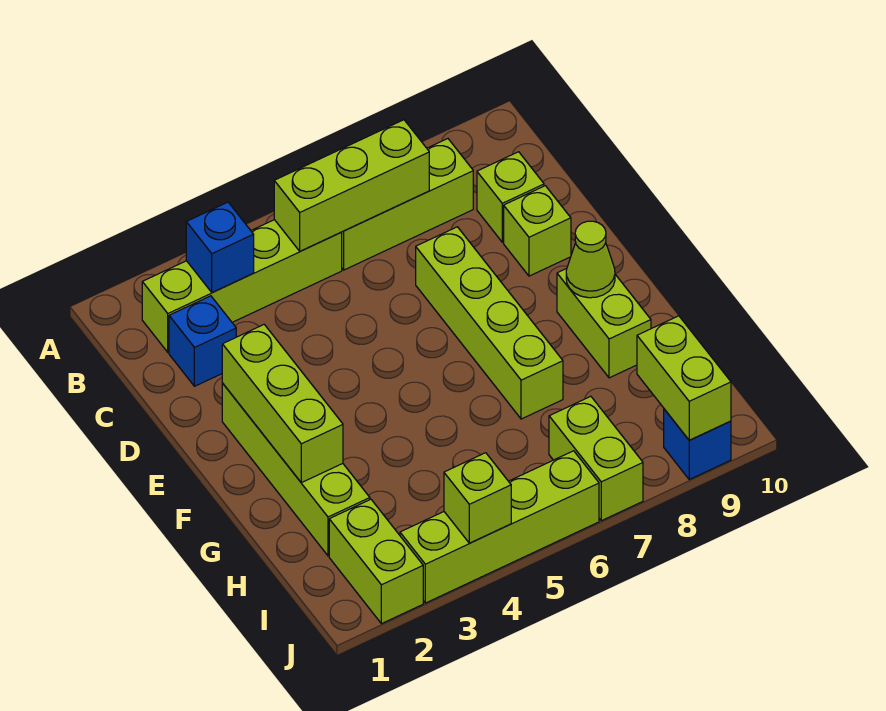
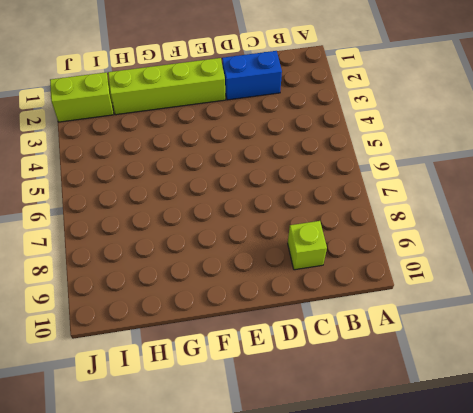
blue brick C2:D2 level 1 -> blue brick C2 level 1
none -> lime brick B2:B5 level 1
none -> lime brick B6:B8 level 1
none -> lime brick D7:G7 level 1

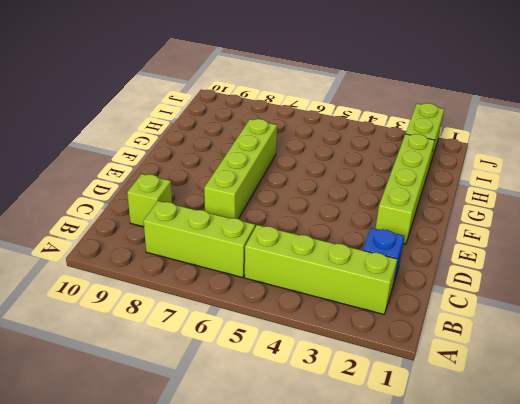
none -> lime brick D9 level 1
none -> lime brick F9:G9 level 1
none -> lime brick I7:J7 level 1

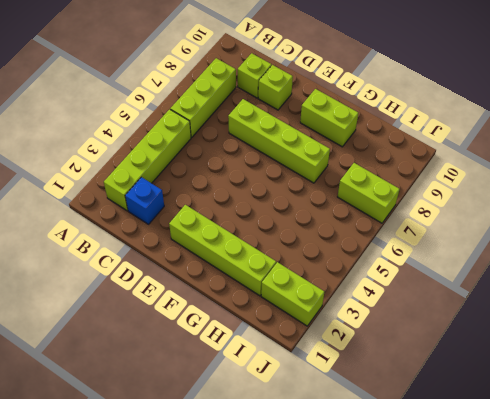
none -> lime brick J3:J6 level 1
none -> blue brick J9 level 1
none -> blue brick B3 level 2

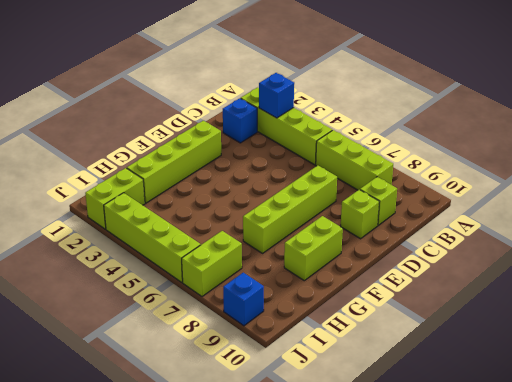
none -> lime brick B5:B7 level 2
none -> lime brick E2:G2 level 2
none -> lime cone F9 level 2

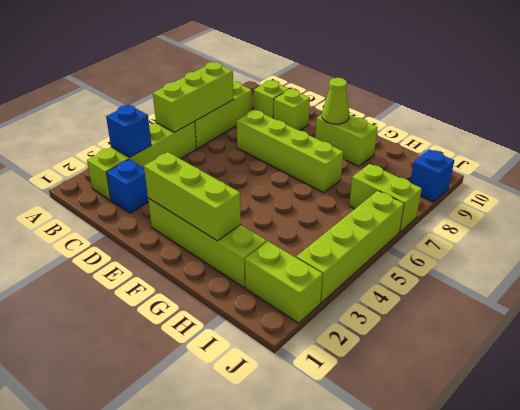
none -> lime brick I9:J9 level 2
none -> lime brick J4 level 2

